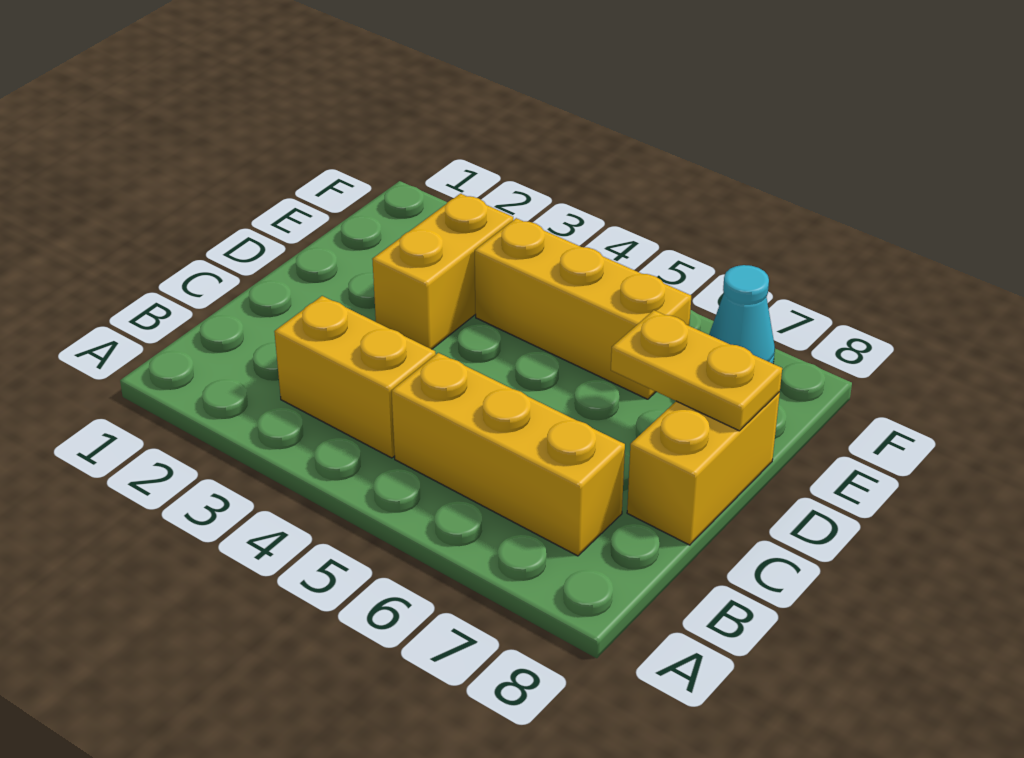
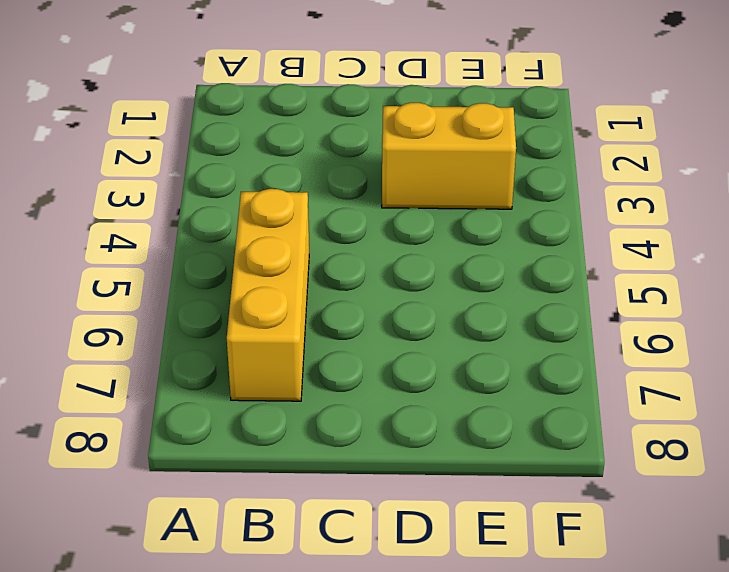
none -> yellow brick B3:B4 level 1
none -> yellow brick C8:D8 level 1

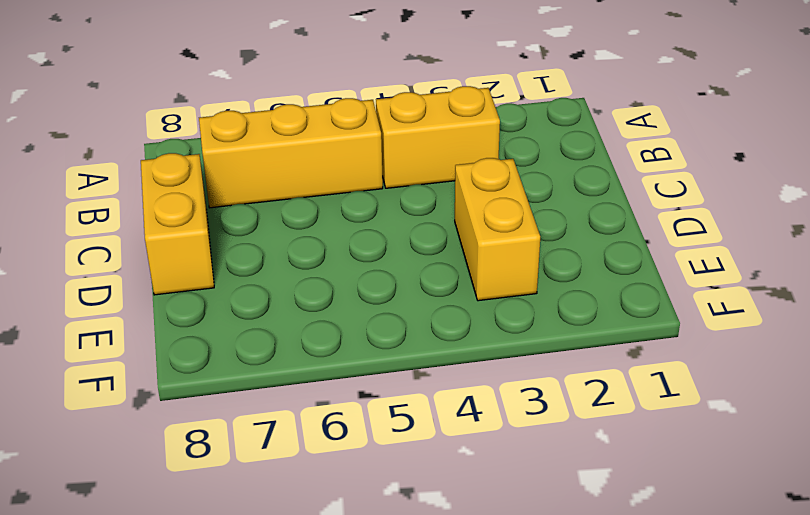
none -> yellow brick E4:E6 level 1
none -> cyan cone F7 level 1

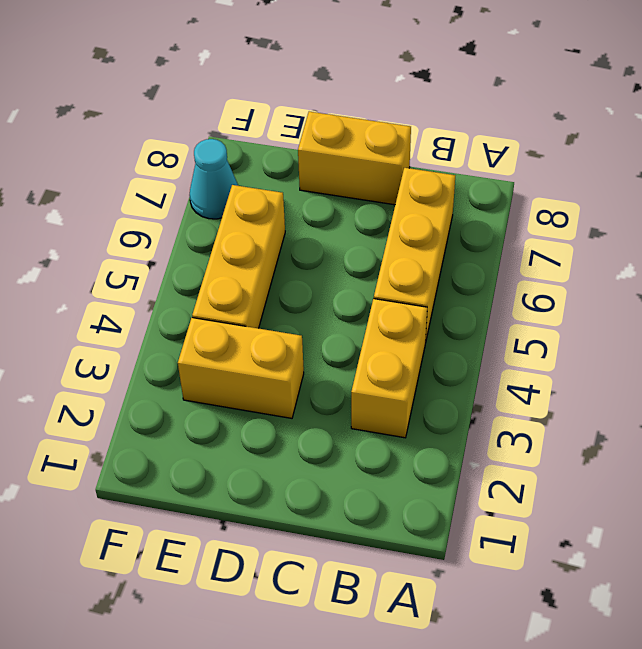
none -> yellow plate D7:D8 level 2

